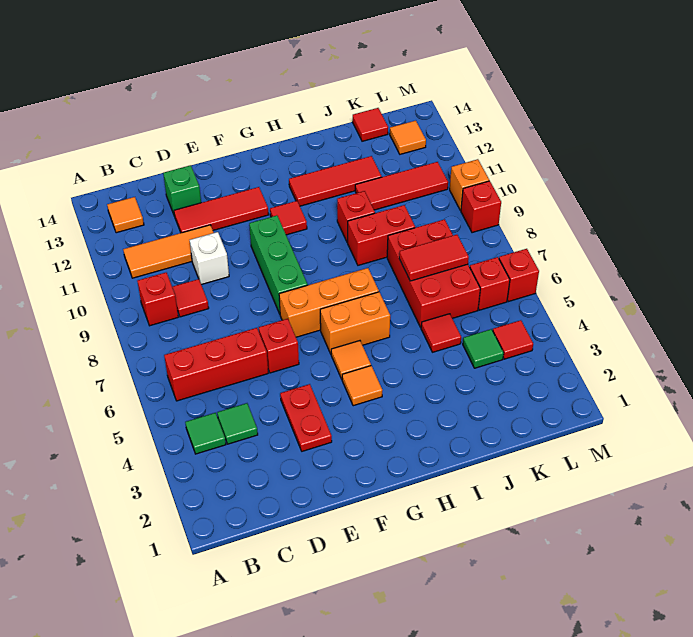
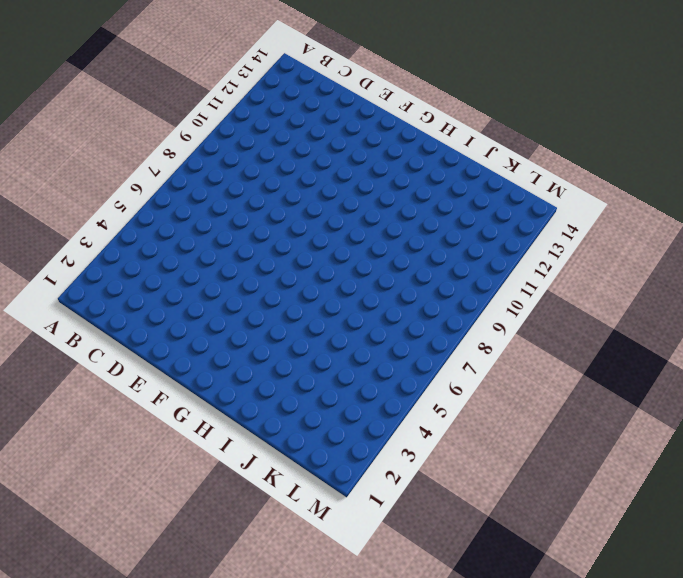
none -> green tile B4 level 1
none -> red brick B6:D6 level 1
none -> red brick B9 level 1
none -> orange tile B11:D11 level 1

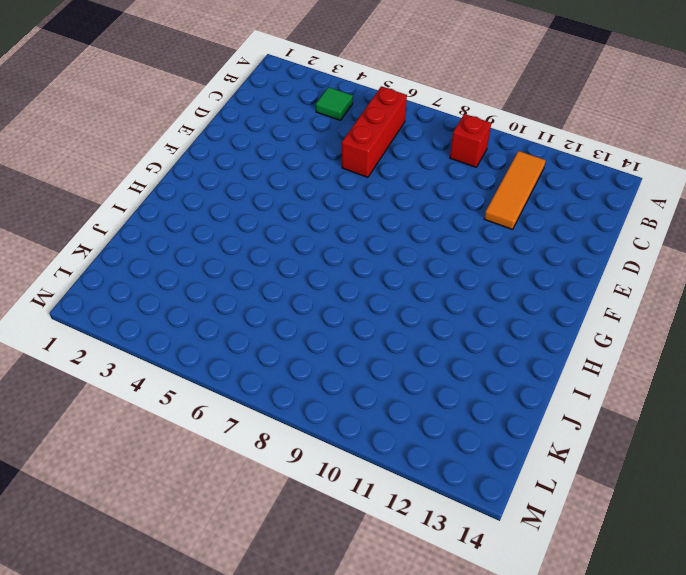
none -> orange tile B13 level 1
none -> green tile C4 level 1
none -> red tile C9 level 1
none -> white brick D10 level 1

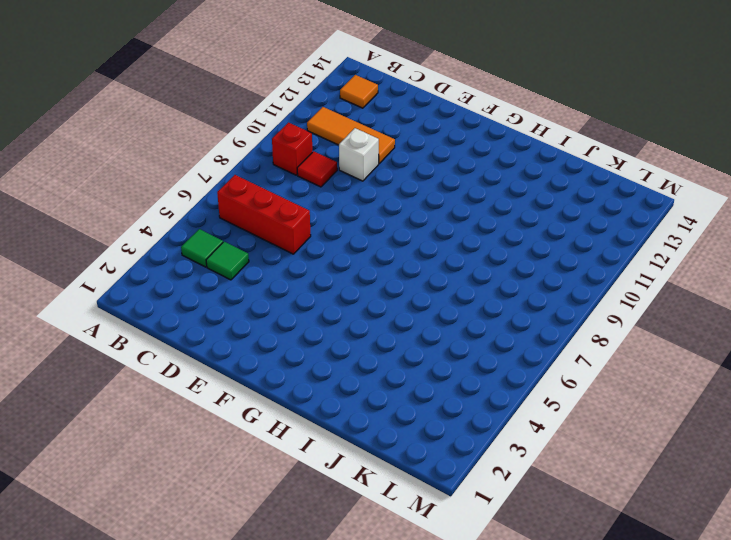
none -> red tile D12:F12 level 1
none -> green brick D13 level 1
none -> red plate E3:E4 level 1
none -> red brick E6 level 1

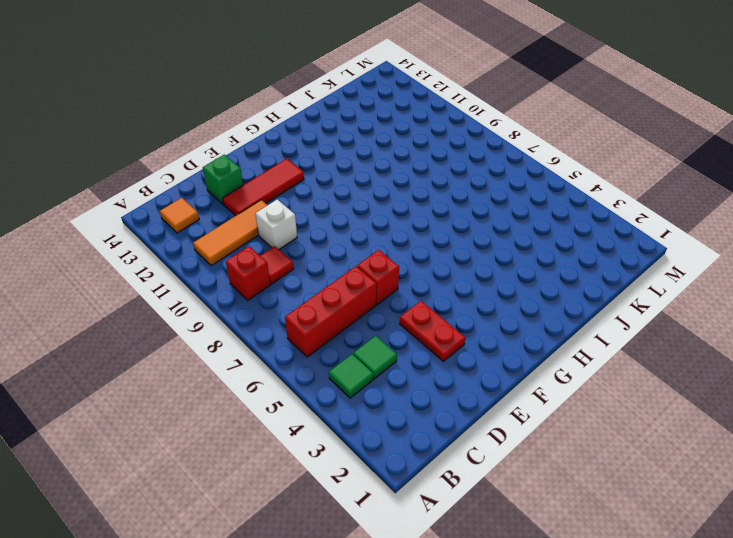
none -> orange brick F7:H7 level 1
none -> green brick F8:F10 level 1
none -> orange tile G4 level 1
none -> orange tile G5 level 1

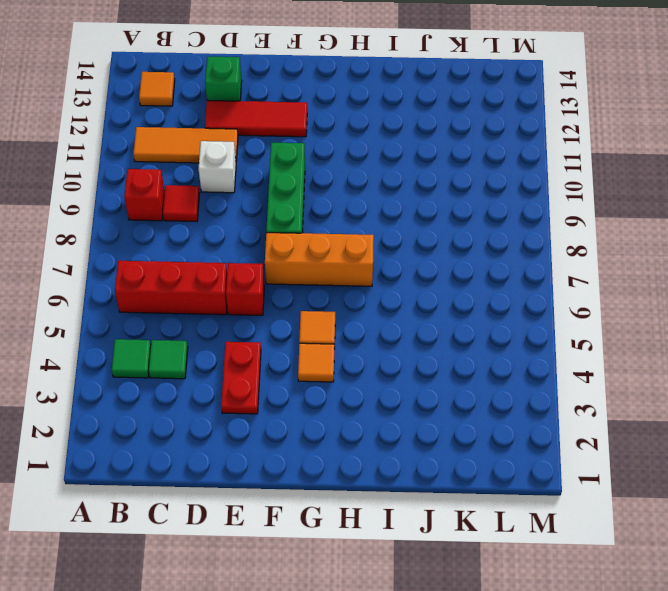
none -> orange brick G6:H6 level 1
none -> red tile G11 level 1
none -> red tile H12:J12 level 1
none -> red brick I9:J9 level 1

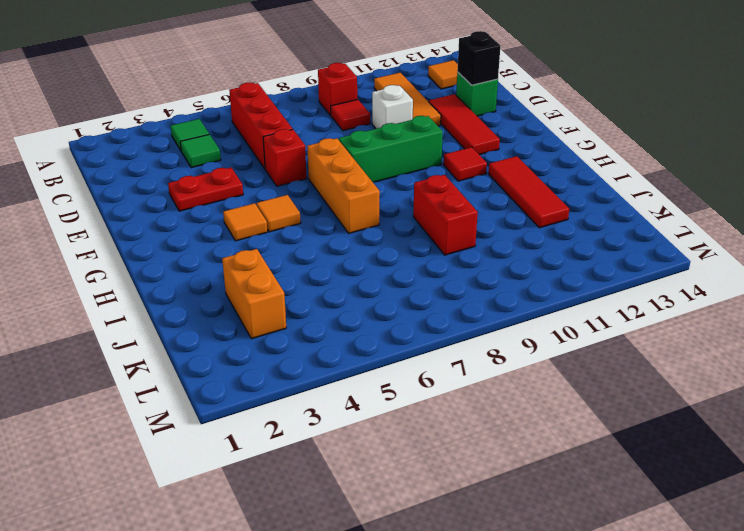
black brick D13 level 2 -> none
orange brick J3:K3 level 1 -> orange brick G6:H6 level 1
none -> red brick I10 level 1
none -> red tile J5 level 1
none -> red brick J6:K8 level 1
none -> red tile J11:L11 level 1

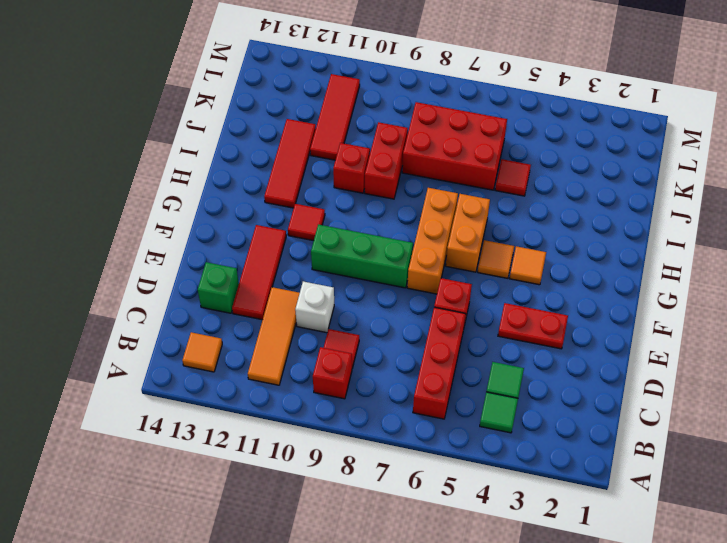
none -> green tile K4 level 1
none -> red tile K14 level 1
none -> red tile L4 level 1
none -> red brick L6 level 1

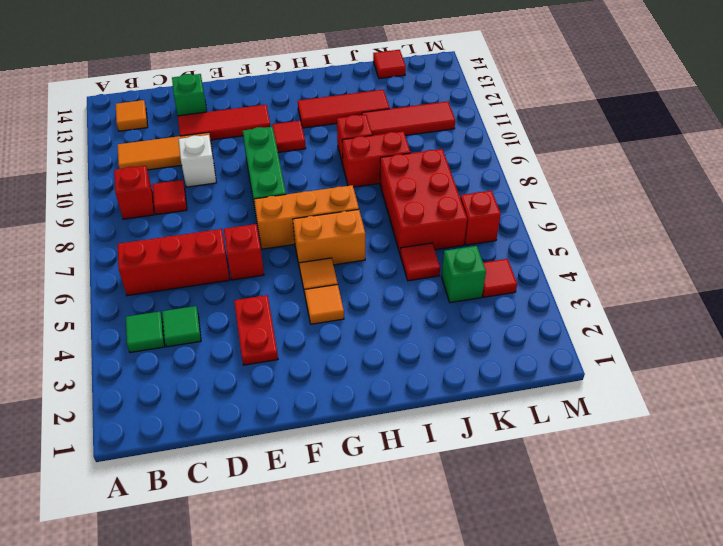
green brick K4 level 1 -> green tile K4 level 1
none -> orange tile L13 level 1
none -> red brick M6 level 1
none -> red brick M9 level 1
none -> orange brick M10 level 1

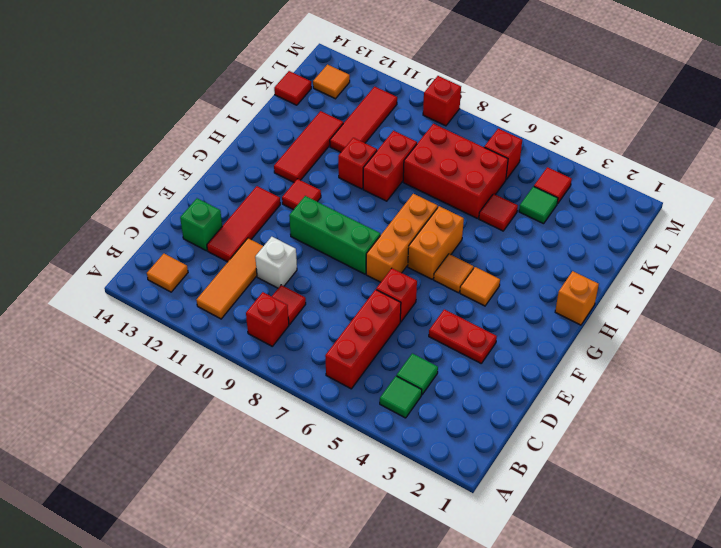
orange brick H1 level 1 -> orange brick M10 level 1
none -> red brick M6 level 1
none -> red tile J7:K7 level 2

